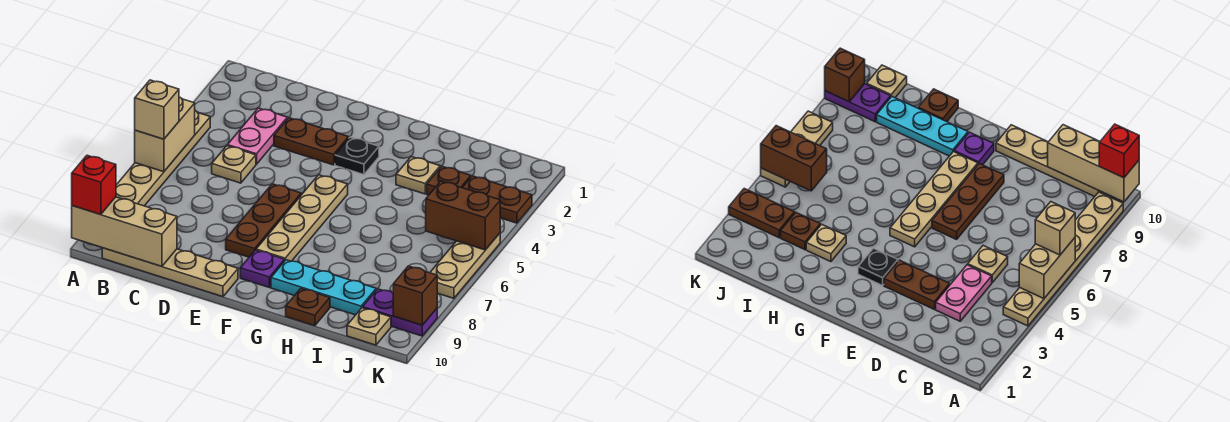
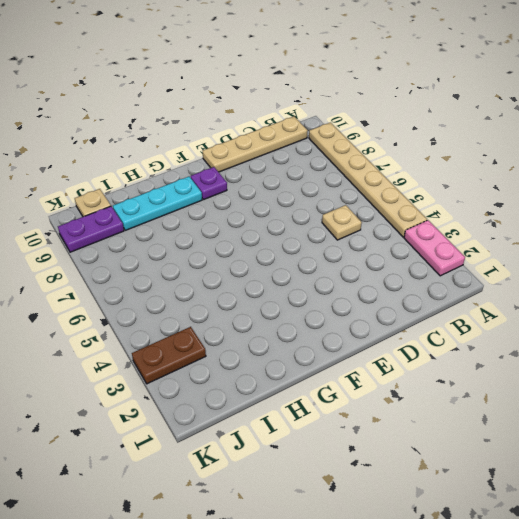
pink plate A2:A3 level 1 -> pink plate C3:C4 level 1
none -> brown plate D3:E3 level 1
none -> brown plate E6:E8 level 1
none -> black plate F3 level 1

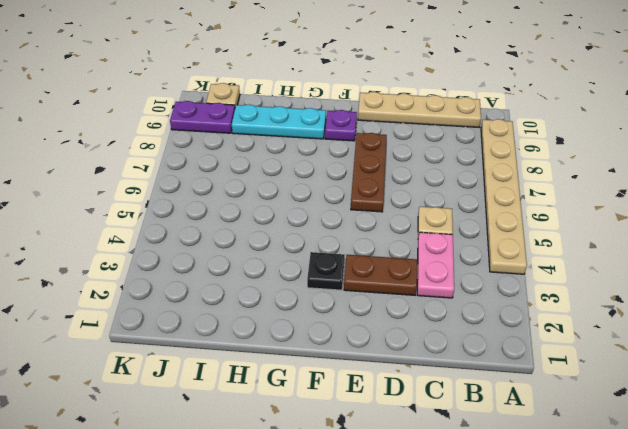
none -> tan plate F5:F8 level 1
none -> tan plate H3 level 1
none -> brown plate H10 level 1

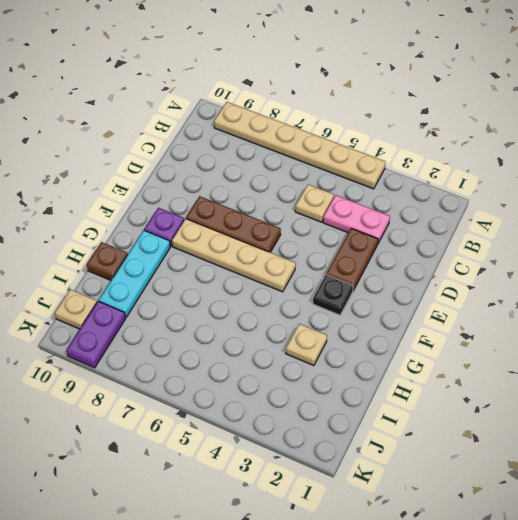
none -> tan plate B10:E10 level 1
none -> brown plate I3 level 1
none -> brown plate J3:K3 level 1

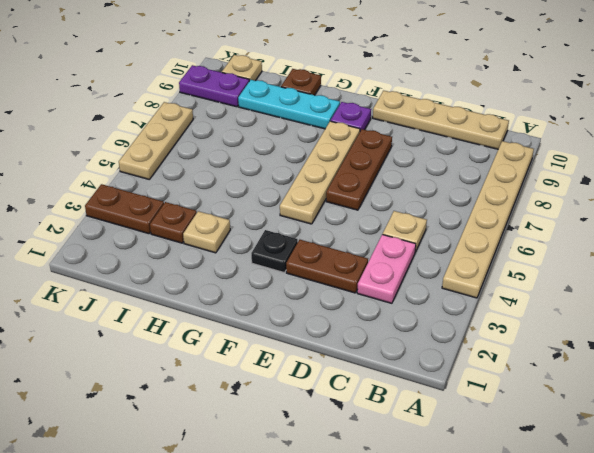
none -> tan brick A5:A6 level 2
none -> tan brick A10:C10 level 2
none -> brown brick J5:K5 level 2

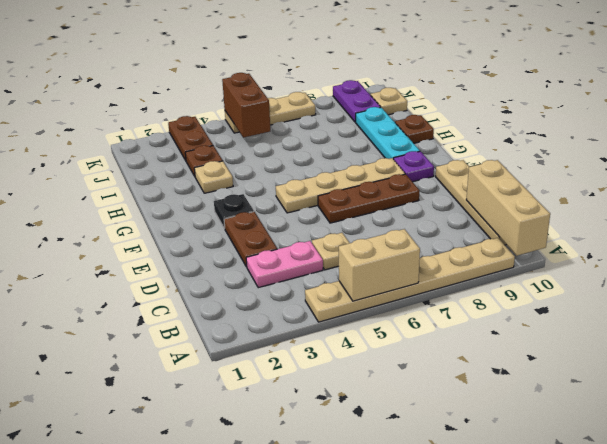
none -> brown brick K9 level 2
none -> tan brick A6 level 3
none -> red brick A10 level 3

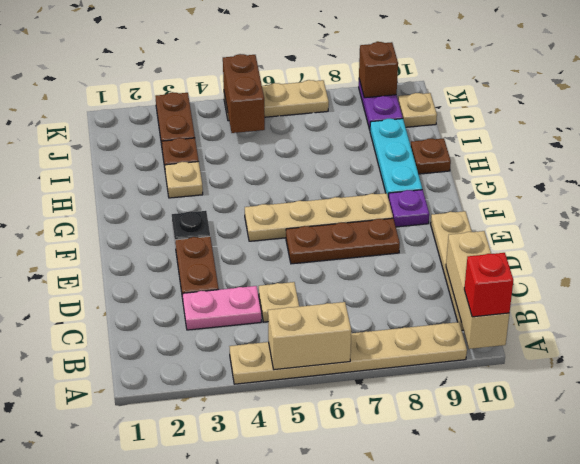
none -> tan brick A6 level 3

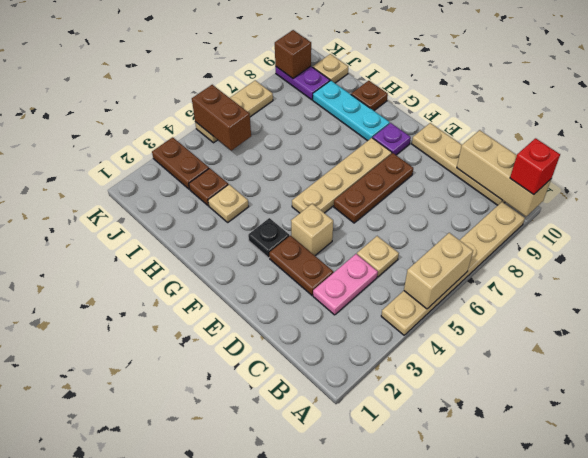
tan brick E4 level 1 -> tan brick A6 level 3

